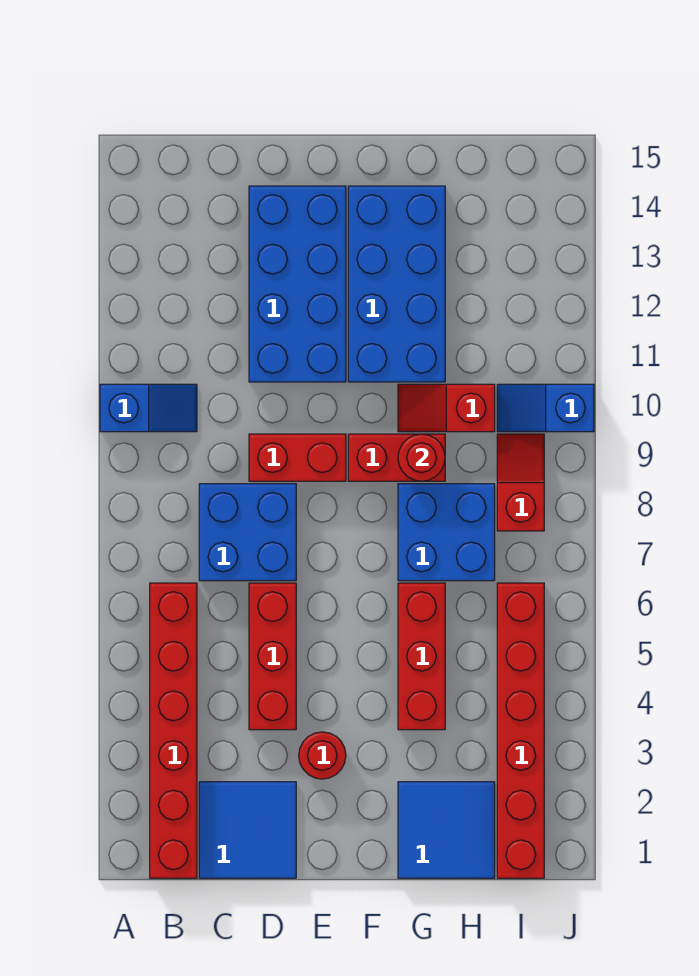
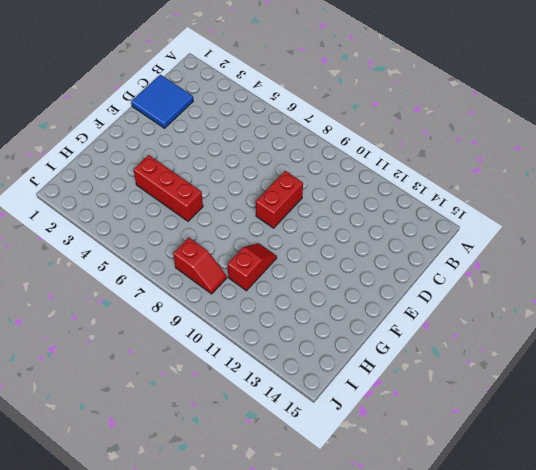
none -> blue slope A10:B10 level 1 top A
none -> red brick B1:B6 level 1
none -> blue brick C7:D8 level 1

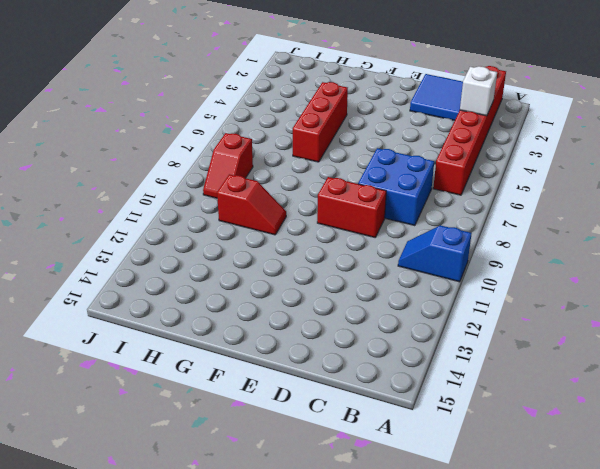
white brick B3 level 2 -> none
none -> red brick D4:D6 level 1
none -> blue brick D11:E14 level 1
none -> red round brick E3 level 1

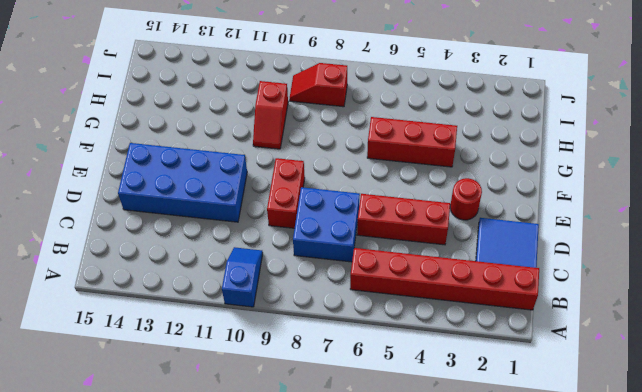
none -> red brick F9:G9 level 1
none -> blue brick F11:G14 level 1
none -> blue tile G1:H2 level 1

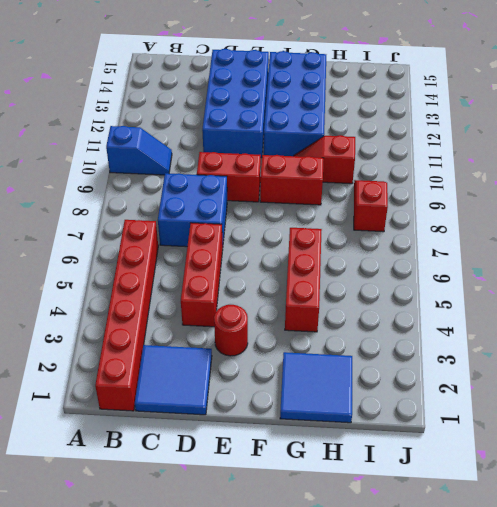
none -> blue brick G7:H8 level 1
none -> red brick I1:I6 level 1
none -> blue slope I10:J10 level 1 top J

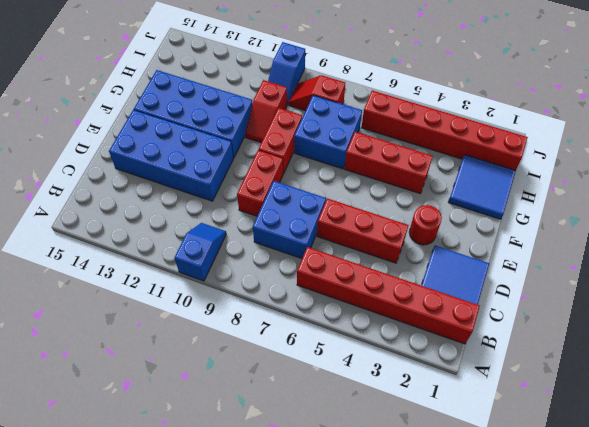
none -> red round brick G9 level 2

